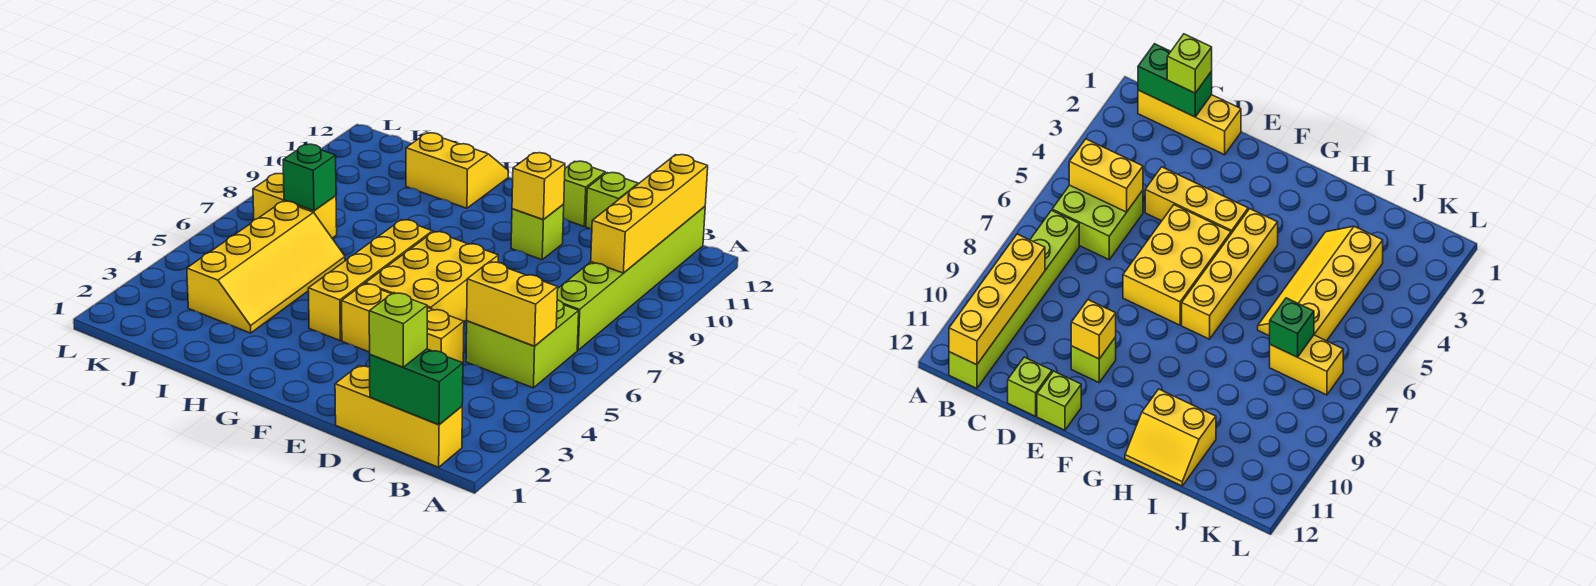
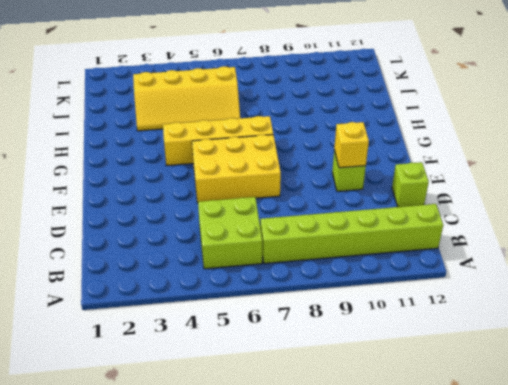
none -> yellow brick B1:D1 level 1
none -> yellow brick D4:F4 level 1
none -> lime brick E12 level 1

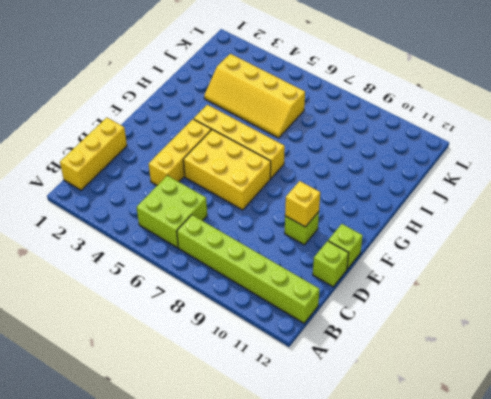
none -> yellow slope H11:I12 level 1 top 11
none -> yellow brick J7:K7 level 1
none -> green brick B1:C1 level 2

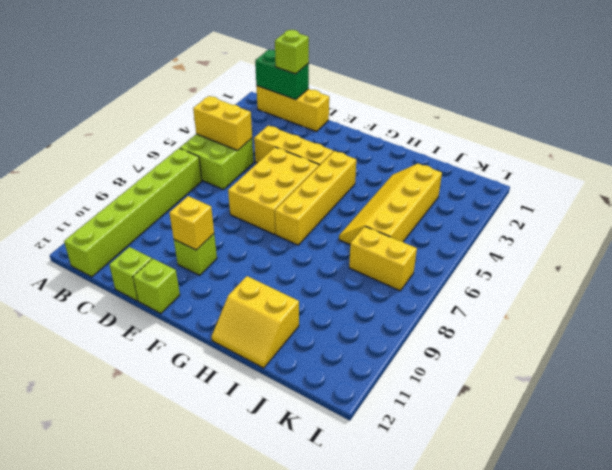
none -> yellow brick B9:B12 level 2
none -> green brick J7 level 2

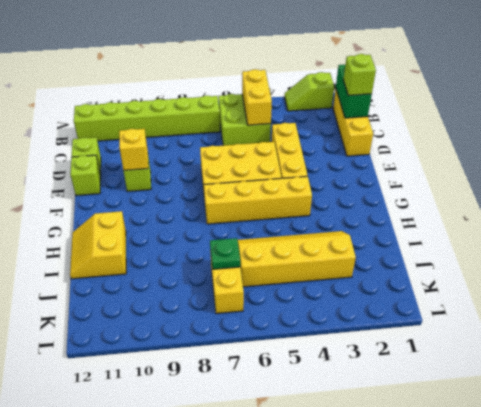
lime slope A2:A3 level 1 top 2 -> none
green plate J7 level 2 -> green brick J7 level 2
none -> yellow brick B9:B12 level 2

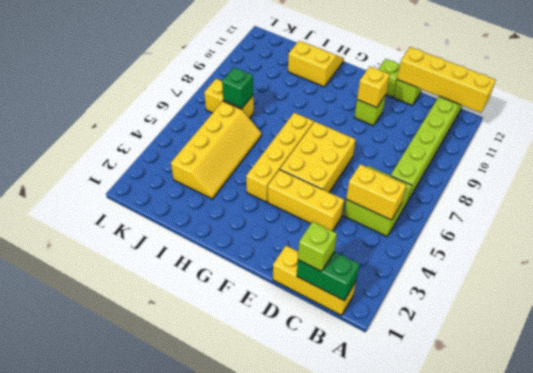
yellow brick A12:D12 level 2 -> yellow brick B9:B12 level 2

